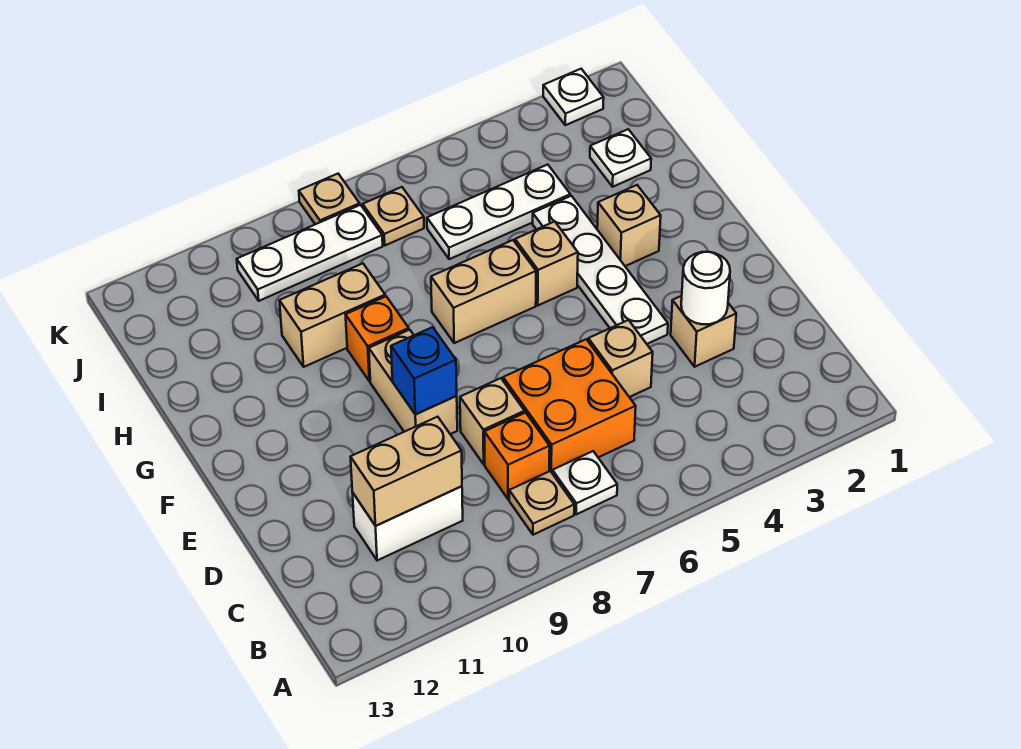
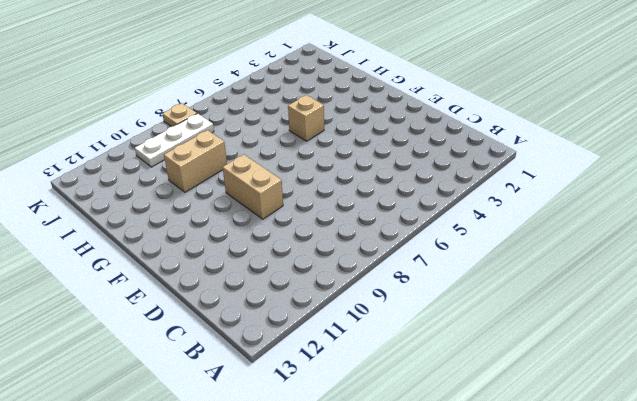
none -> white plate B7 level 1
none -> tan plate B8 level 1
none -> orange brick C6:D7 level 1

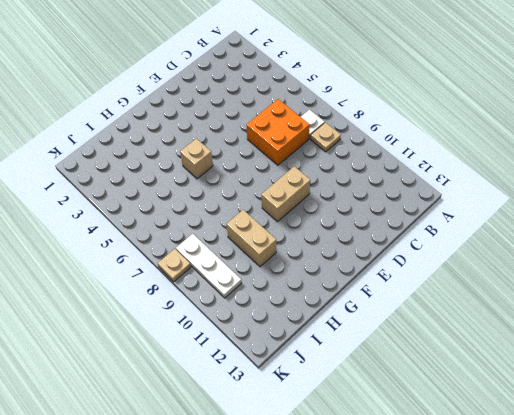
none -> orange brick C8 level 1
none -> white brick C10:C11 level 1
none -> tan brick D3 level 1

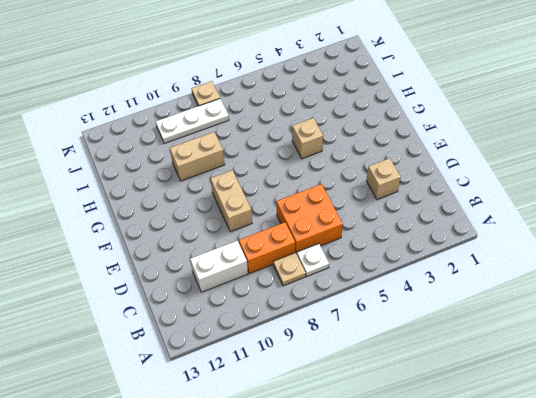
orange brick C8:C9 level 1 -> orange brick C8 level 1
none -> tan brick D5 level 1
none -> tan brick D8 level 1
none -> white plate E4:H4 level 1

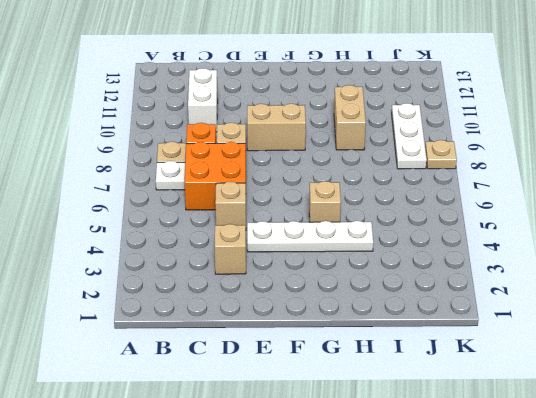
none -> tan brick G3 level 1
none -> tan brick G6:G7 level 1
none -> orange brick G9 level 1

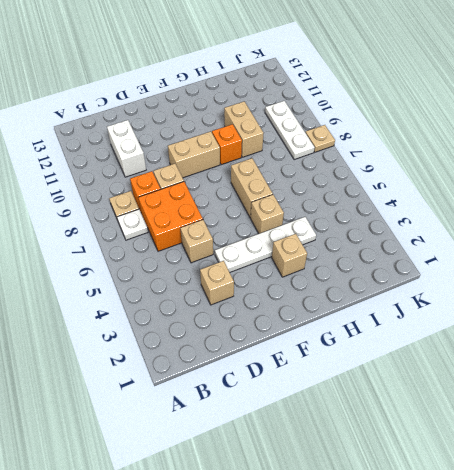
none -> white plate I2 level 1
none -> white plate I4:I6 level 1
none -> tan plate J7 level 1

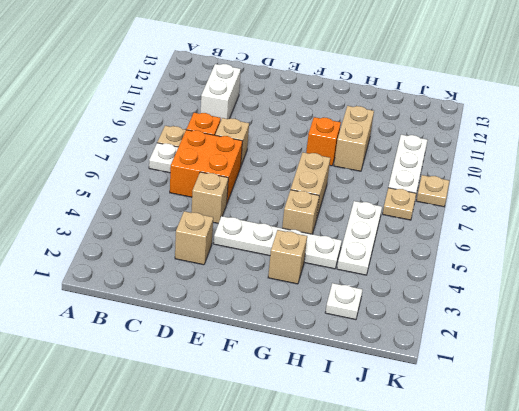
none -> tan brick E9:F9 level 1
none -> white plate K2 level 1
none -> tan brick C10:C11 level 2

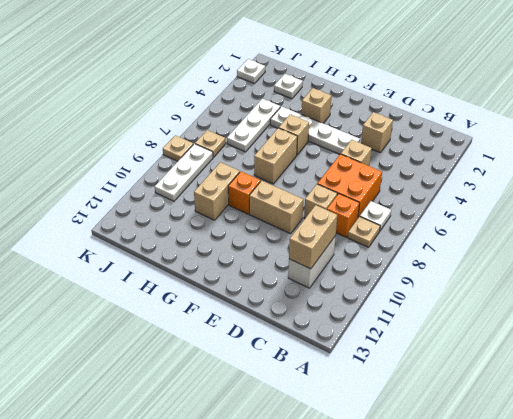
none -> white round brick D3 level 2
none -> blue brick E9 level 2

